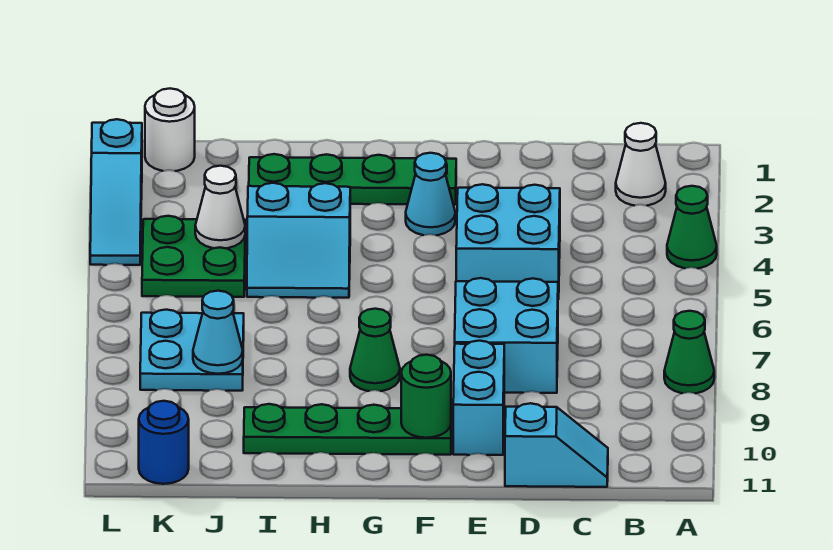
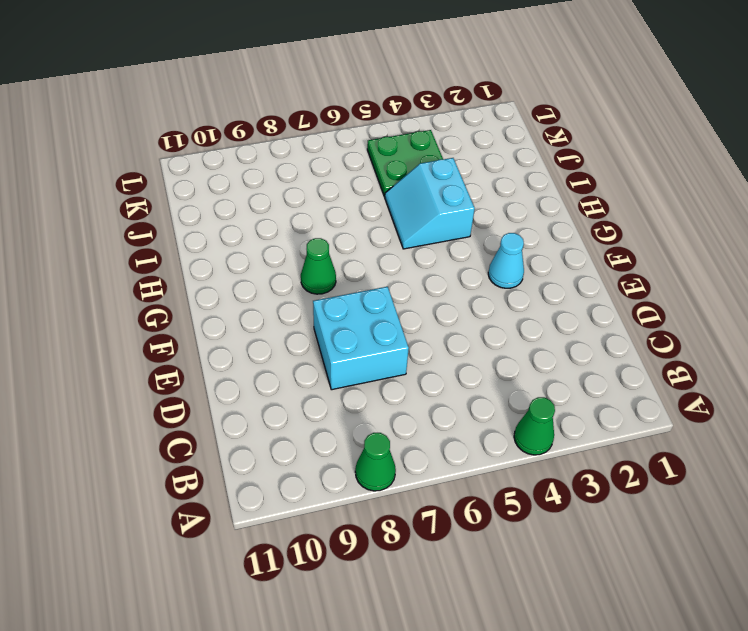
none -> white cone B2 level 1
none -> cyan slope C11:D11 level 1 top D
none -> cyan brick D4:E5 level 1

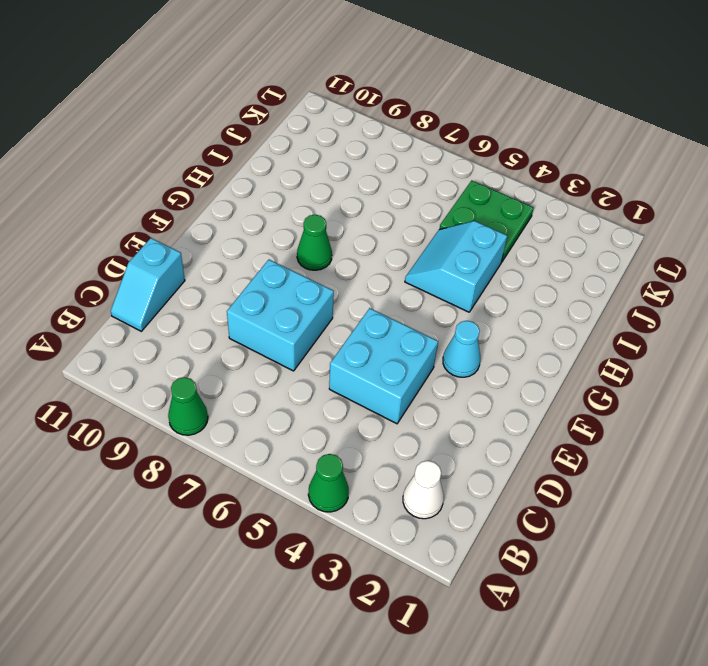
none -> cyan brick E9:E10 level 1
none -> green plate F2:I2 level 1
none -> green plate F10:I10 level 1

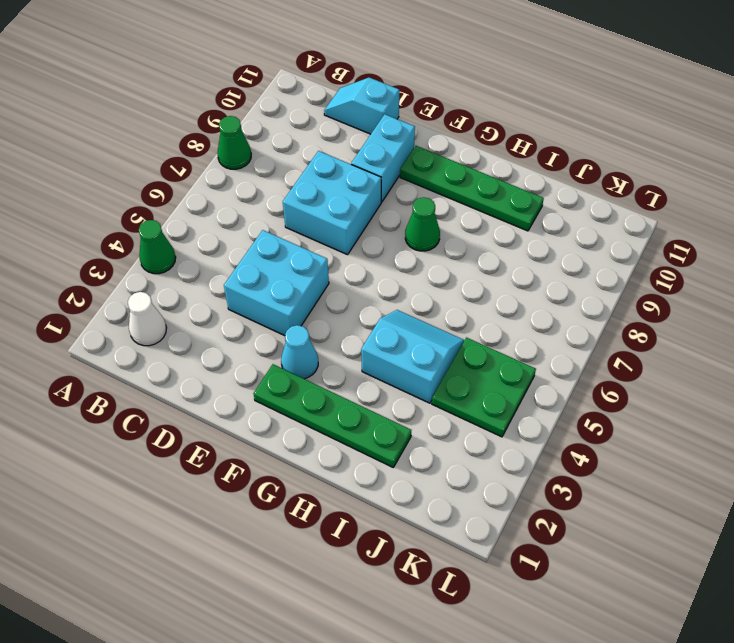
none -> cyan plate J7:K8 level 1
none -> white round brick K1 level 1
none -> blue round brick K11 level 1

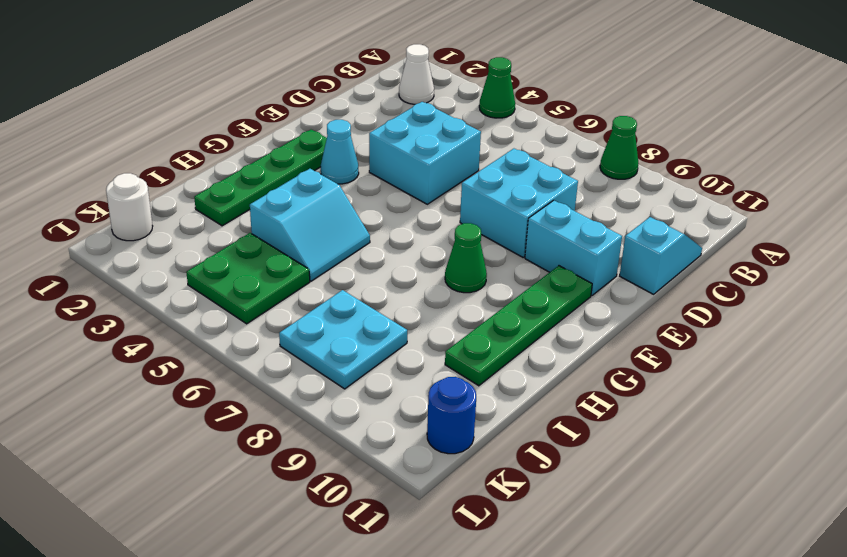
none -> cyan slope L2:L4 level 1 top 2
none -> green round brick F10 level 2
none -> white cone J4 level 2

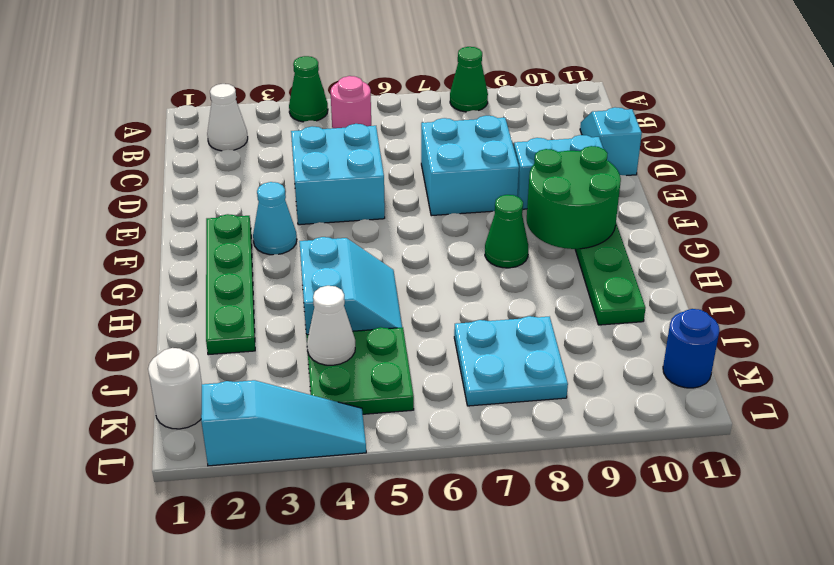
pink round brick B5 level 1 -> none
green round brick F9:G10 level 2 -> green round brick F10 level 2
none -> cyan cone J8 level 2

